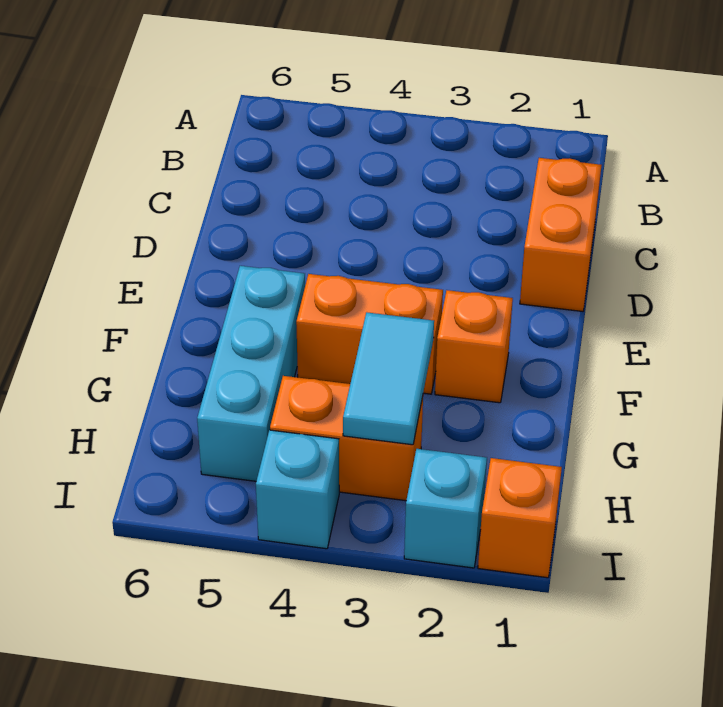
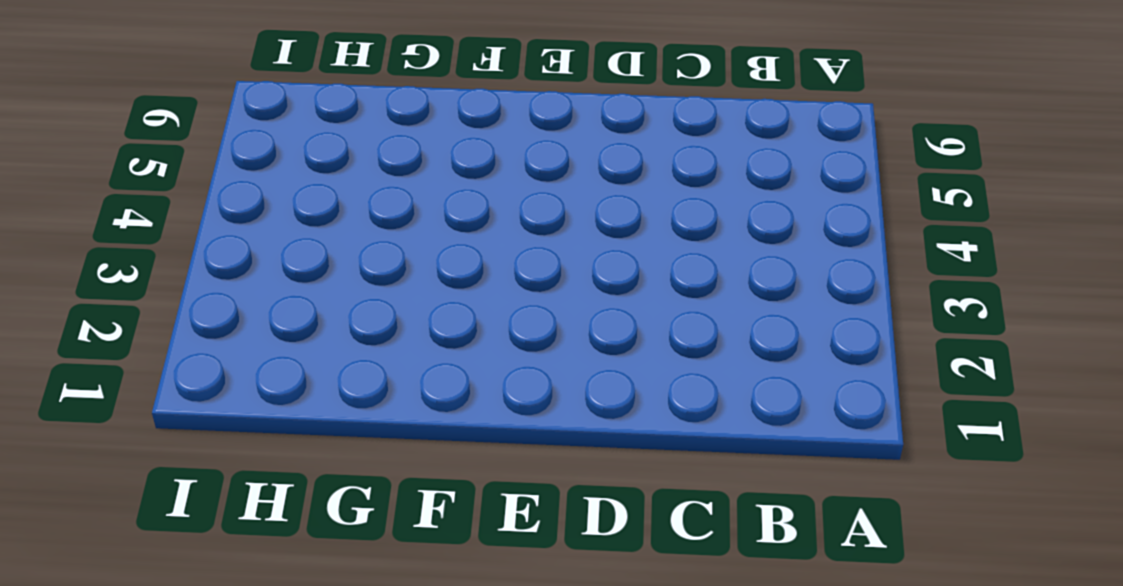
none -> orange brick C1:D1 level 1
none -> orange brick F2 level 1

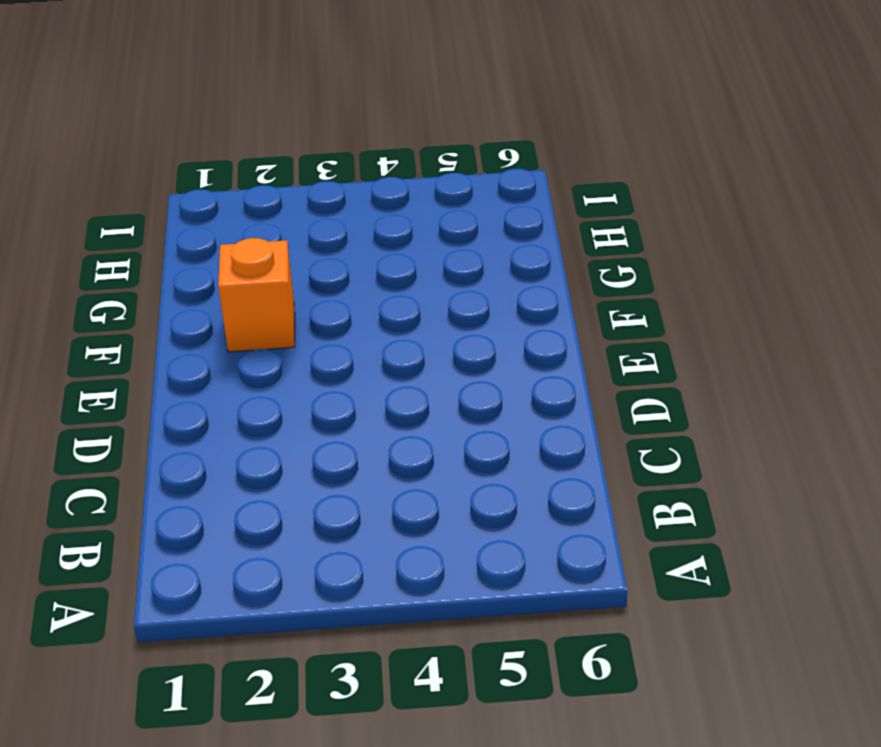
none -> orange brick C1:D1 level 1
none -> orange brick F3:F4 level 1

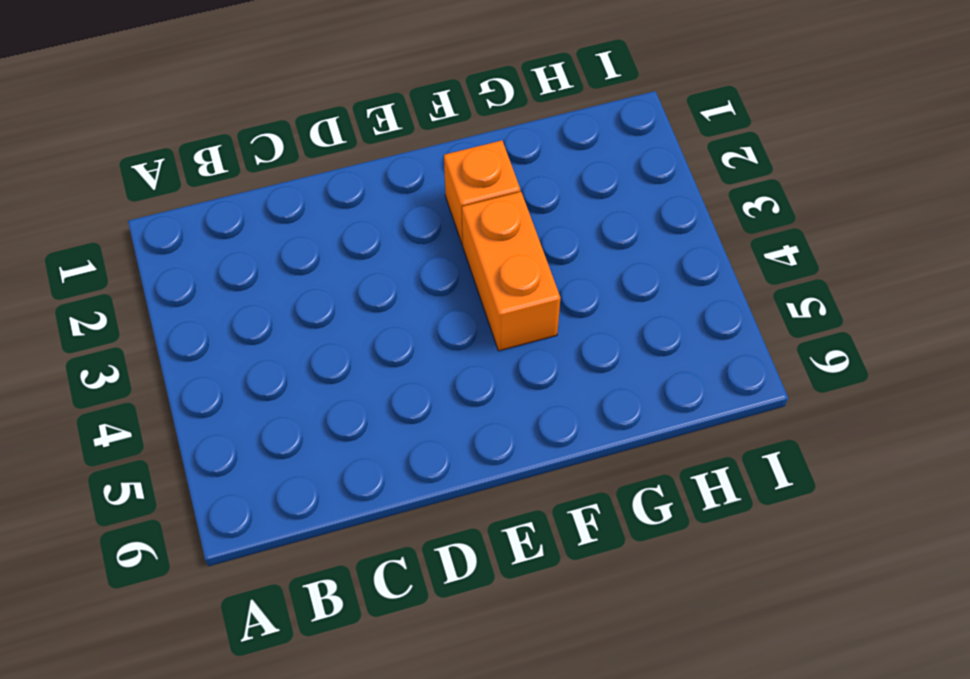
none -> orange brick C1:D1 level 1
none -> cyan brick F5:H5 level 1

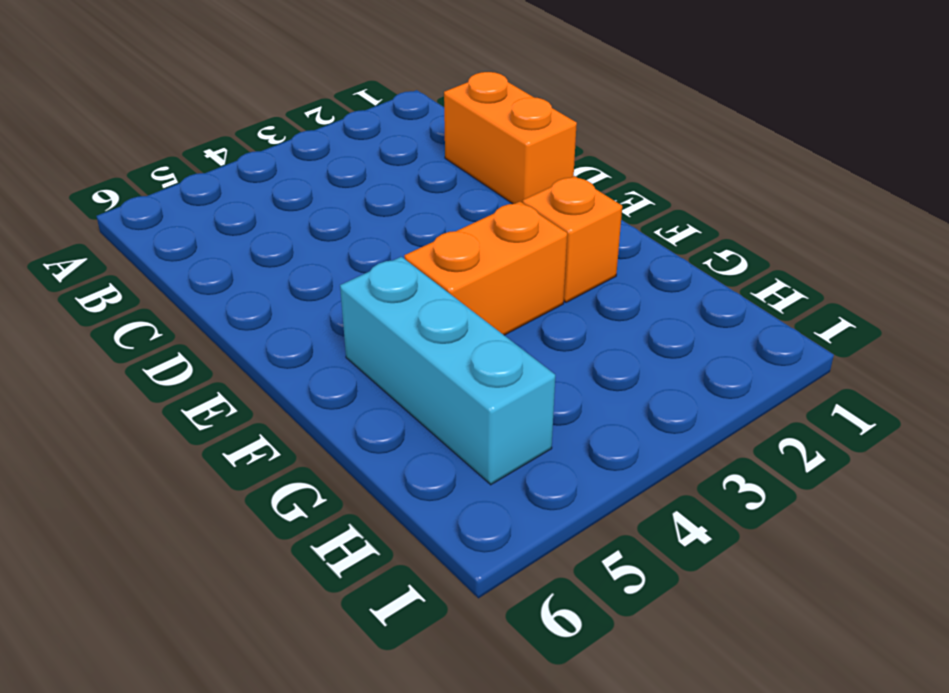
none -> orange brick H3:H4 level 1
none -> orange brick I1 level 1

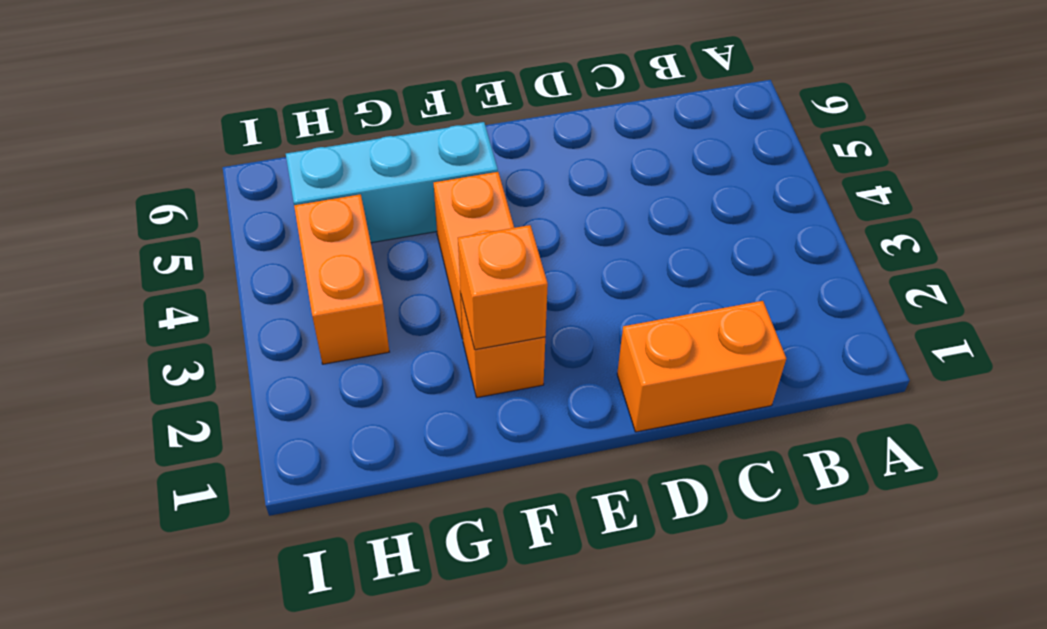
orange brick F2 level 2 -> orange brick I1 level 1
none -> cyan brick I2 level 1
none -> cyan brick I4 level 1

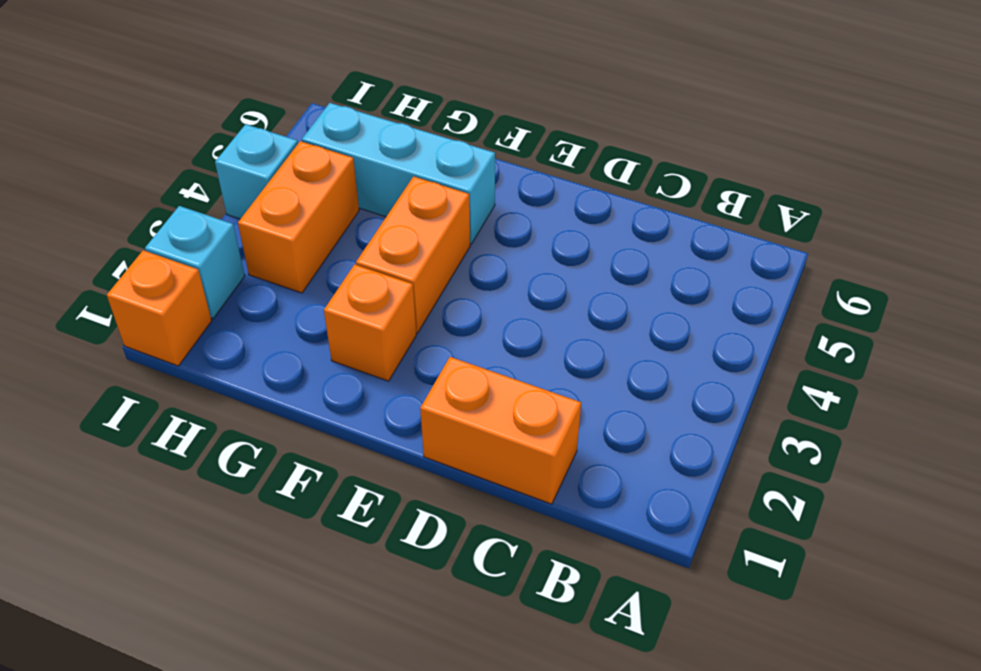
none -> cyan tile G3:H3 level 2

